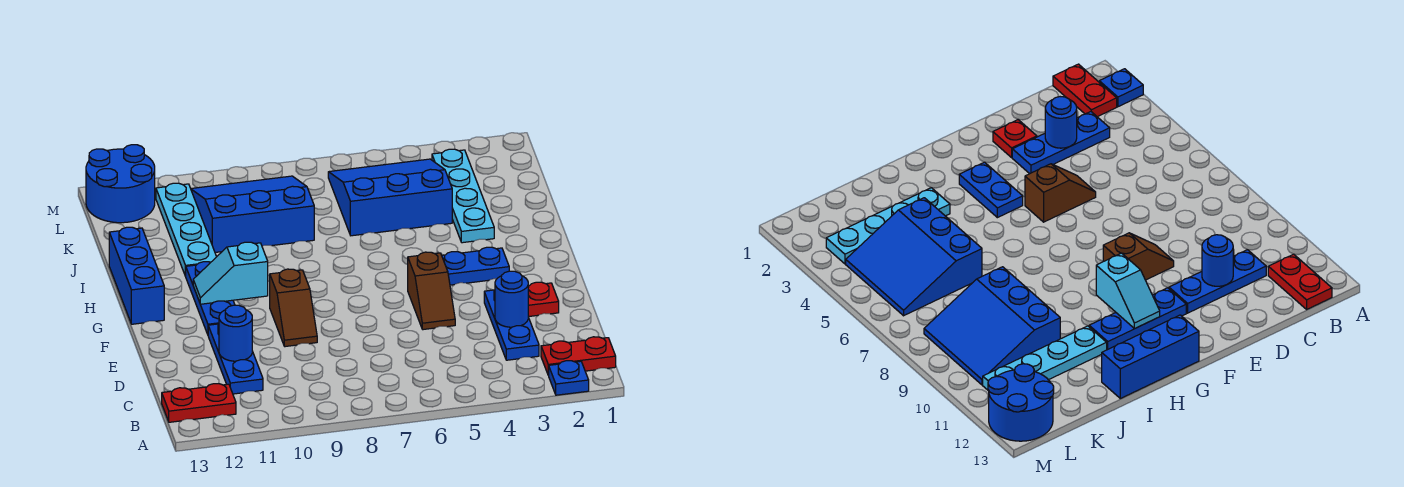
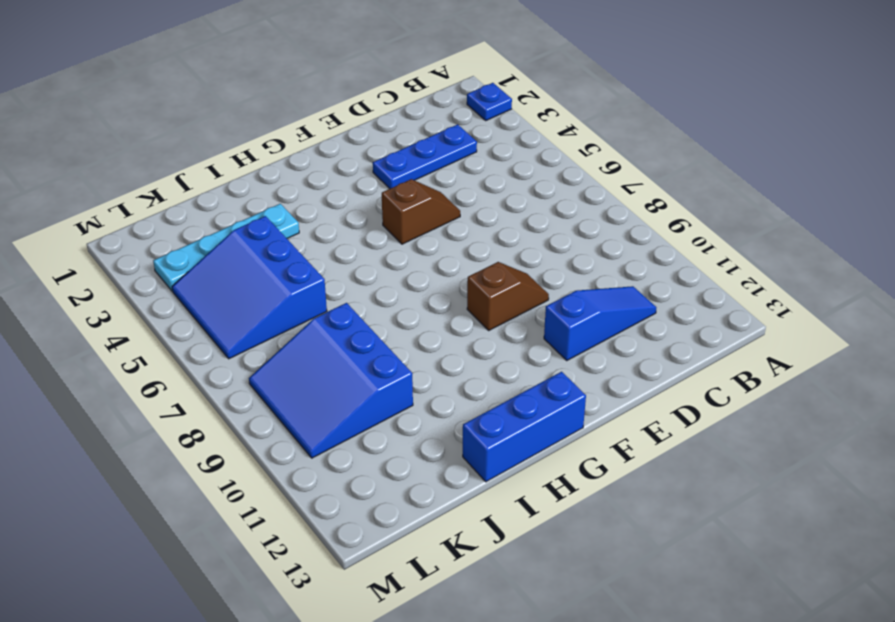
blue slope C11:E11 level 1 top E -> blue plate C11:E11 level 1
none -> red plate B1:B2 level 1
none -> red plate B12:B13 level 1
none -> red plate E2 level 1

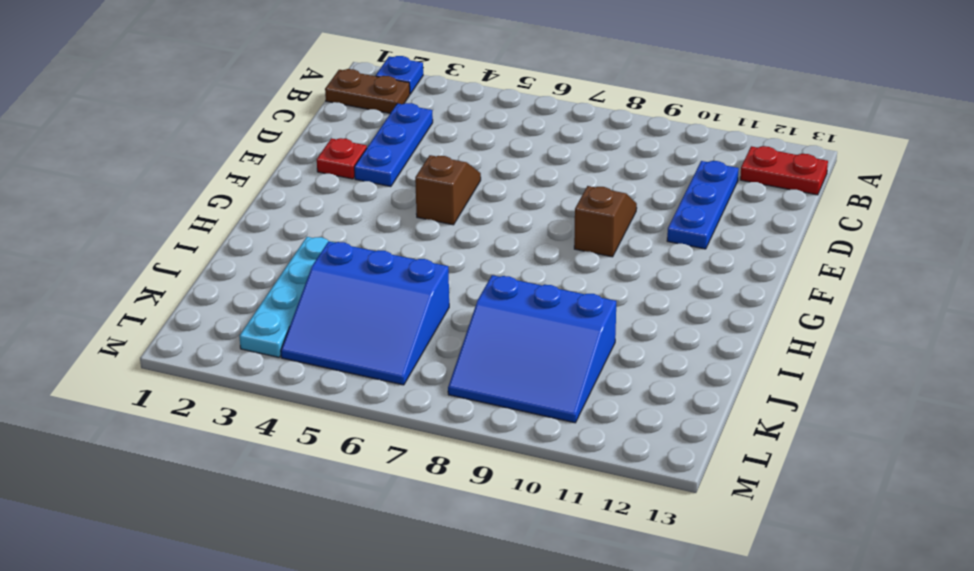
brown plate B1:B2 level 1 -> red plate B1:B2 level 1
none -> blue plate F11:H11 level 1
none -> blue plate G3:G4 level 1
none -> blue brick G13:I13 level 1

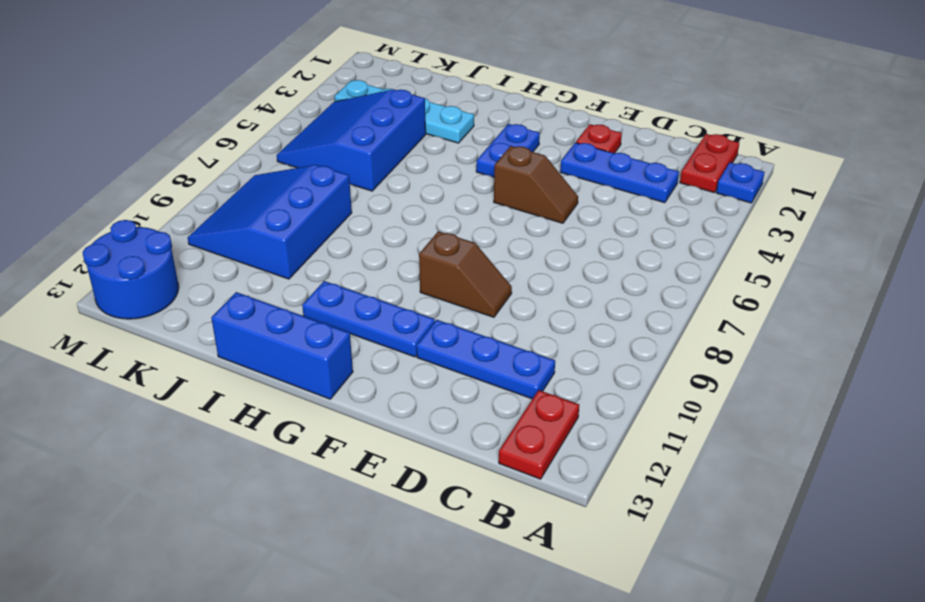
none -> cyan plate I11:L11 level 1
none -> blue round brick D3 level 2
none -> blue round brick D11 level 2

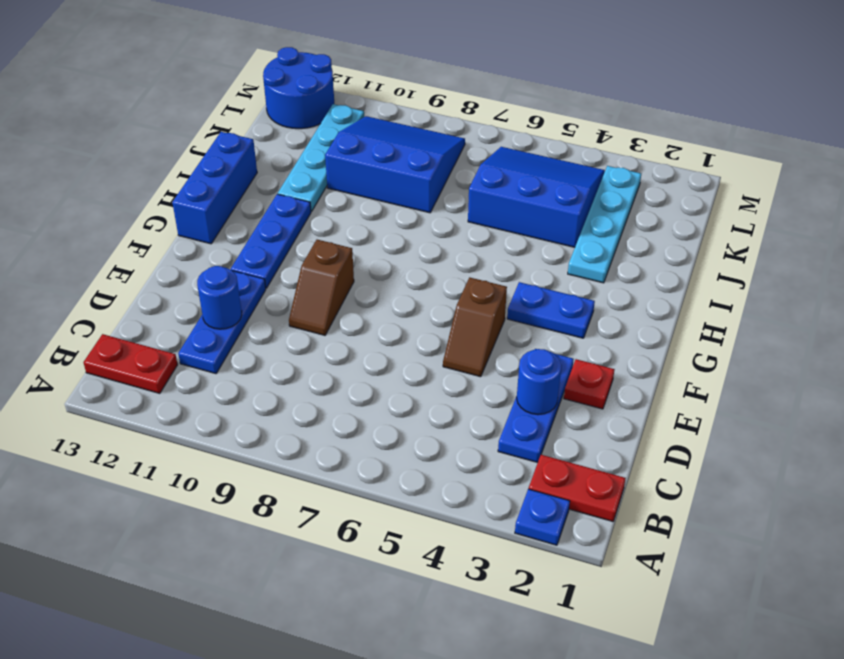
none -> cyan slope G10:G11 level 2 top 10

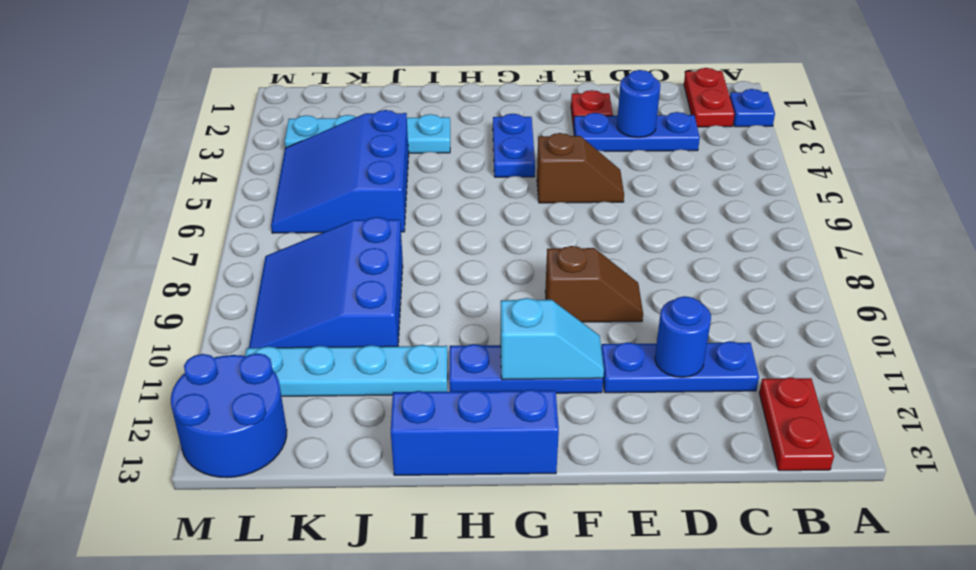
cyan slope F11:G11 level 2 top G -> cyan slope G10:G11 level 2 top 10

